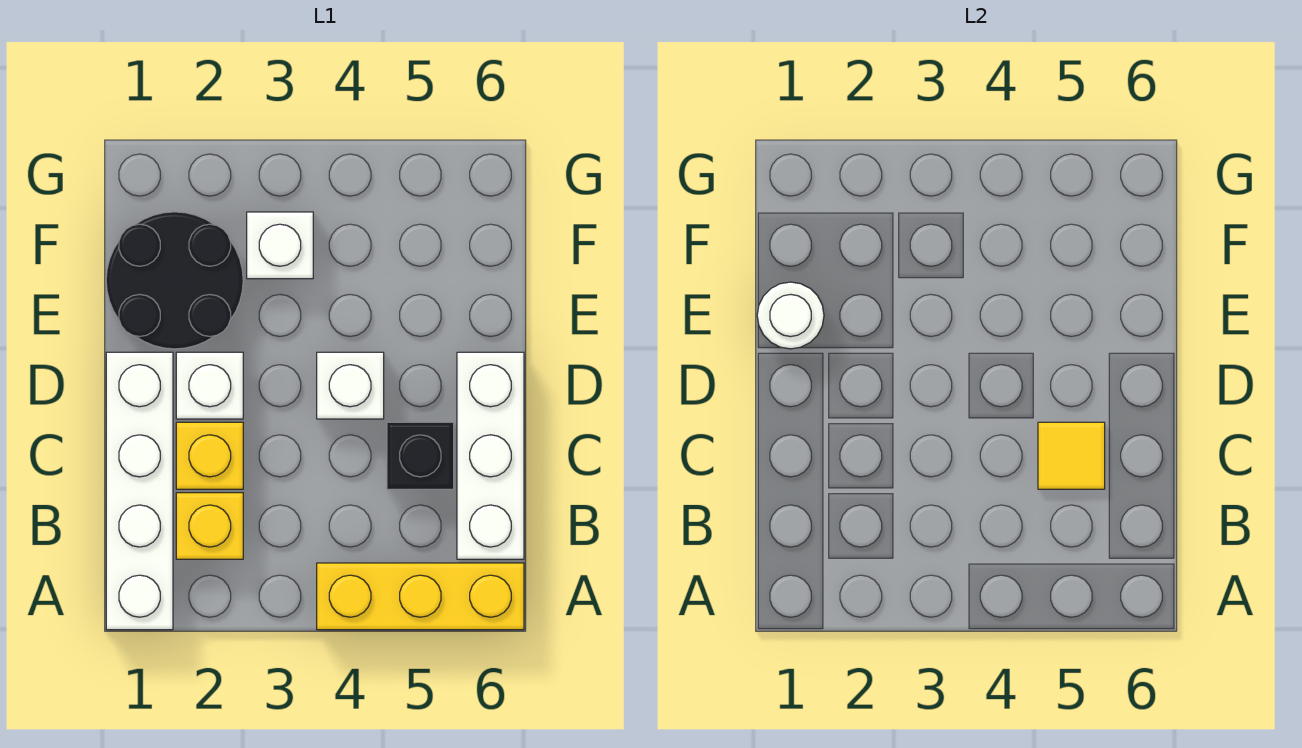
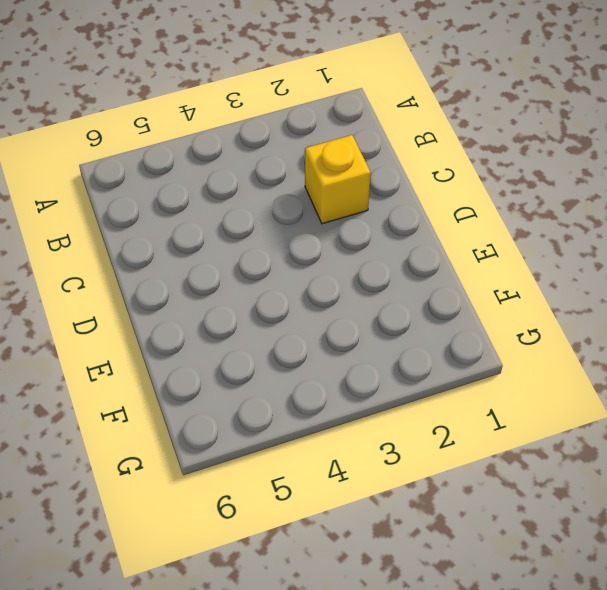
none -> white brick A1:D1 level 1
none -> yellow brick A4:A6 level 1
none -> yellow brick B2 level 1

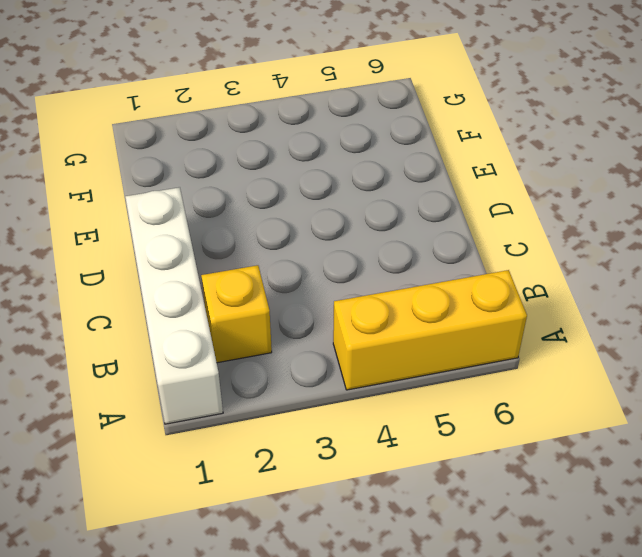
none -> white brick B6:D6 level 1
none -> yellow brick C2 level 1
none -> black brick C5 level 1

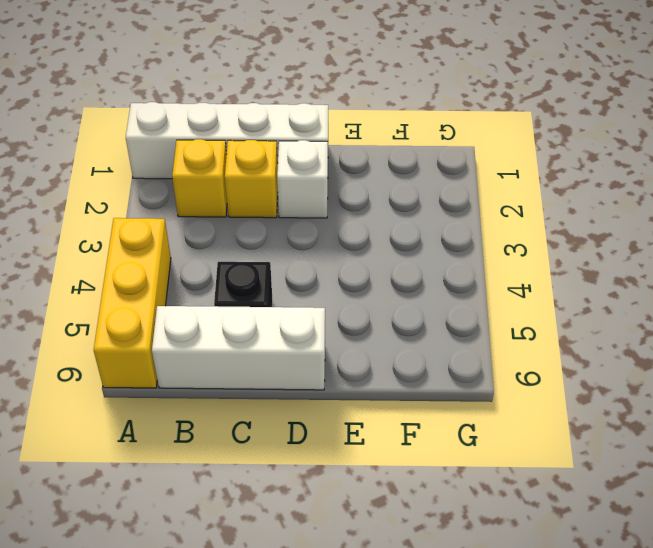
none -> white brick D4 level 1
none -> black round brick E1:F2 level 1
none -> white brick F3 level 1

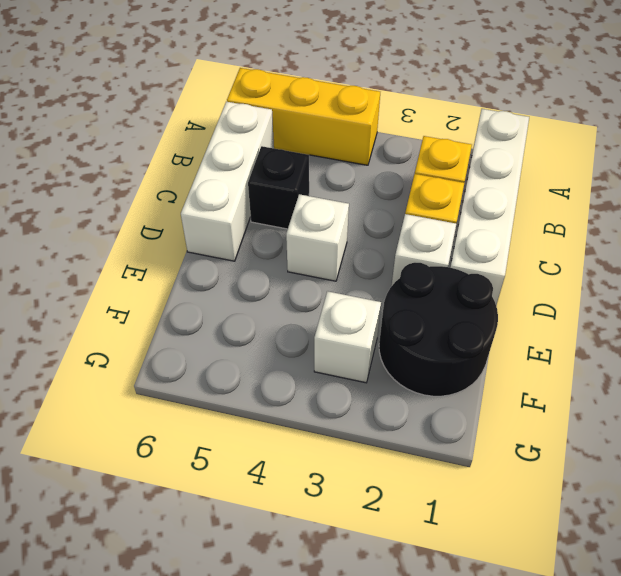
none -> yellow tile C5 level 2
none -> white round brick E1 level 2

